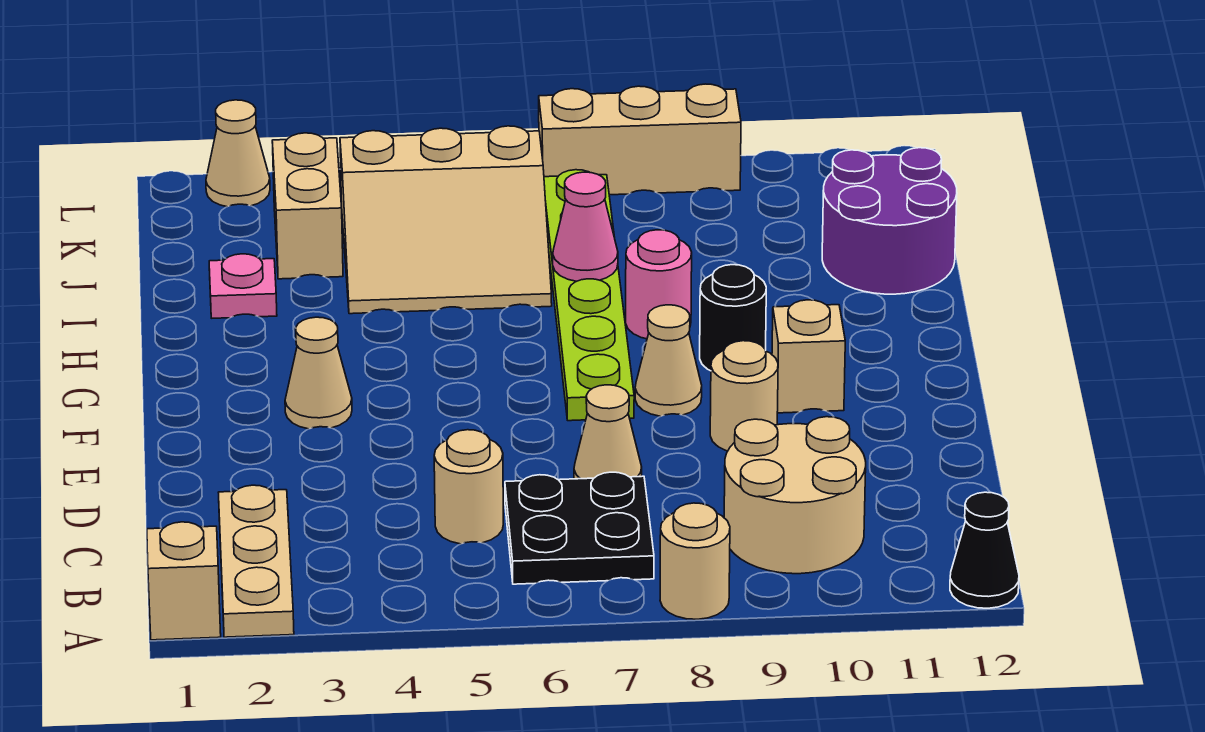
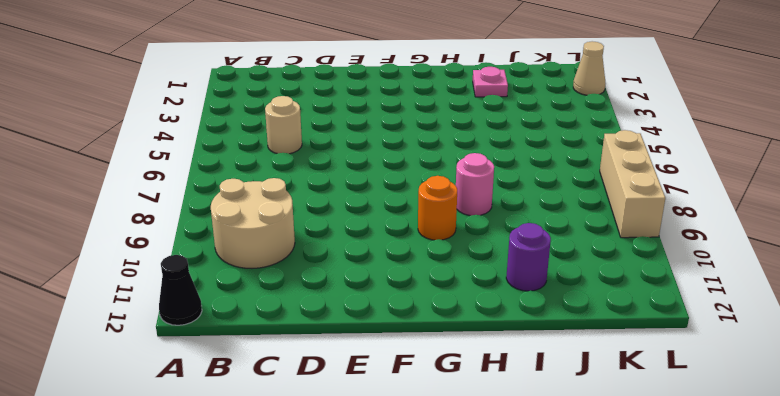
orange round brick G9 level 1 -> black round brick G9 level 1
purple round brick I11 level 1 -> purple round brick I11:J12 level 1
none -> tan brick A1 level 1
none -> tan plate A2:C2 level 1
none -> tan round brick A8 level 1

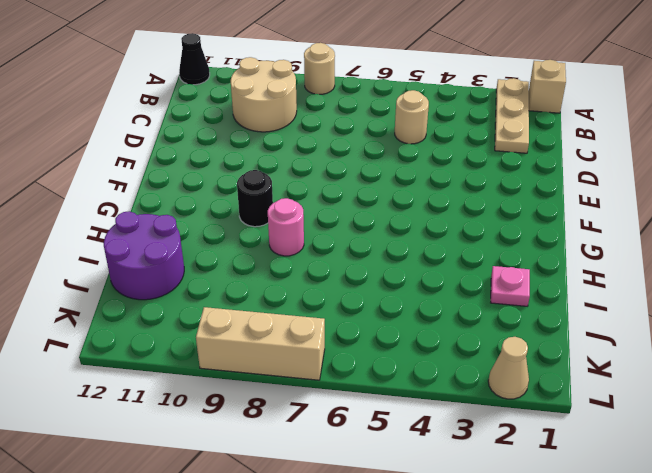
none -> black plate B6:C7 level 1
none -> tan cone D7 level 1
none -> tan round brick E9 level 1

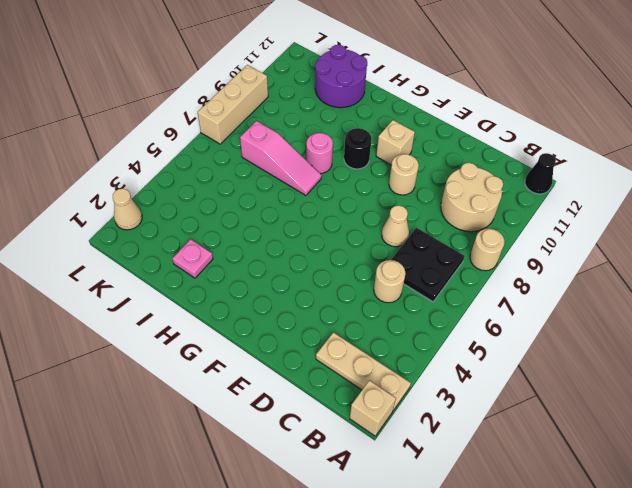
pink slope H7:J7 level 1 top J -> lime plate F7:K7 level 1
none -> tan cone F3 level 1
none -> tan cone F8 level 1
none -> tan slope I4:K6 level 1 top K

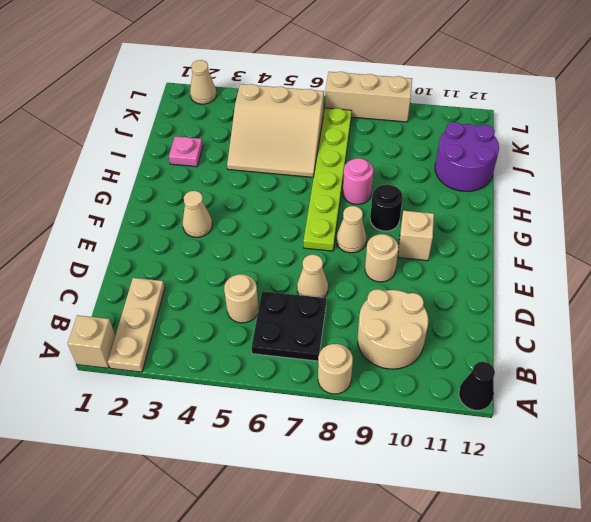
none -> tan brick J3:K3 level 1
none -> pink cone I7 level 2

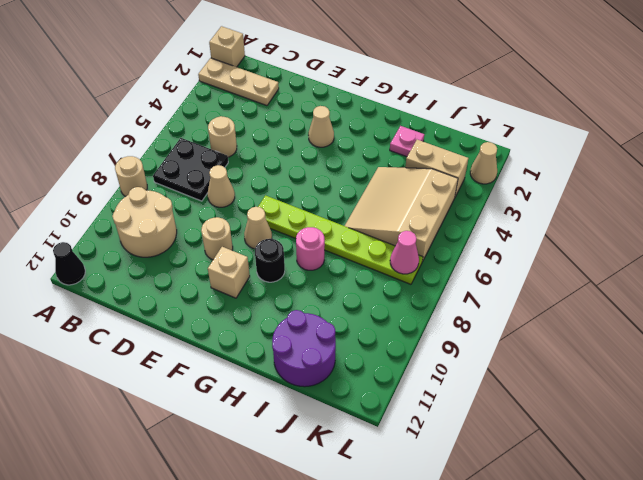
pink cone K7 level 2 -> pink cone I7 level 2
none -> tan brick L7:L9 level 1

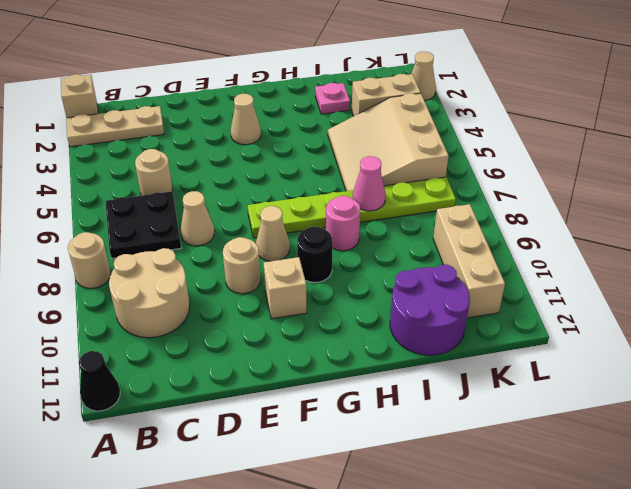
tan brick K9:K11 level 1 -> tan brick L7:L9 level 1

